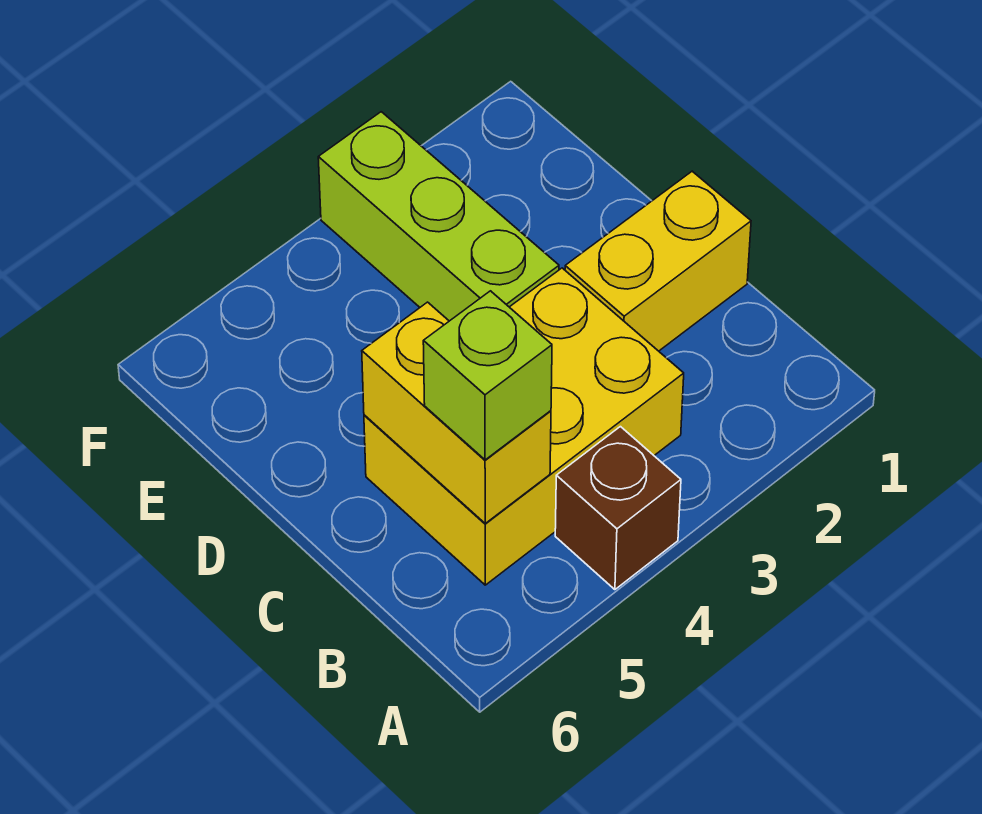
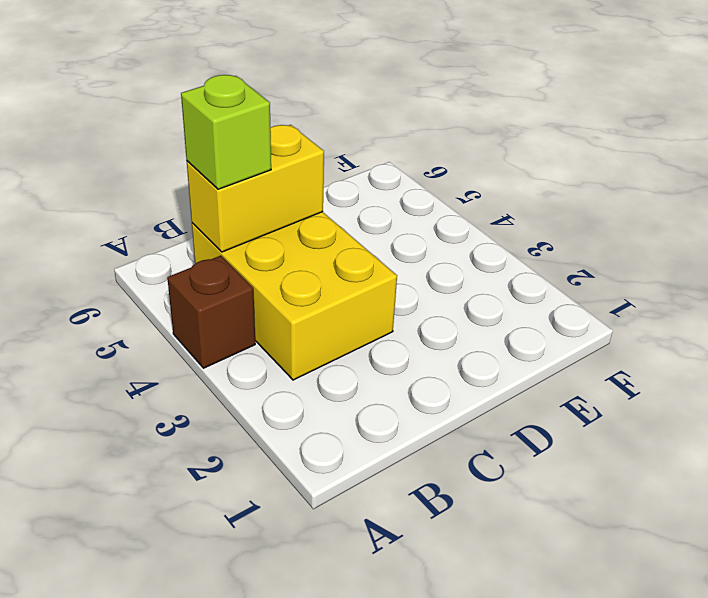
none -> yellow brick C1:C2 level 1
none -> lime brick D3:F3 level 1

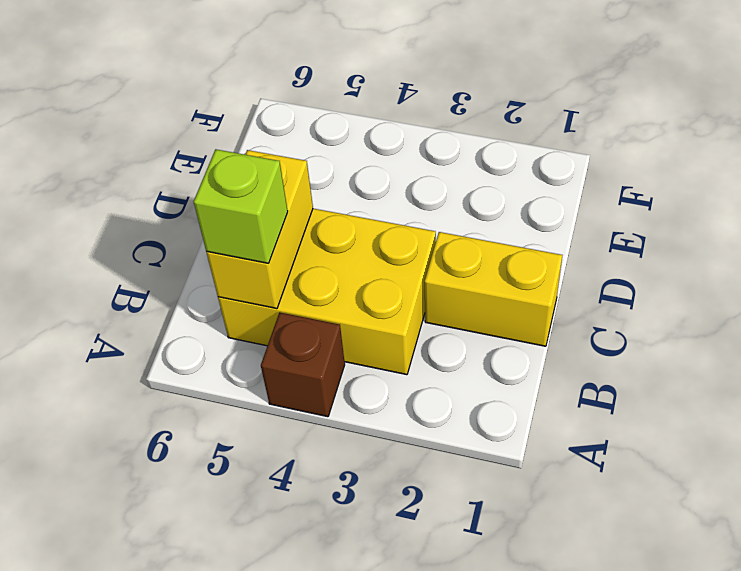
none -> lime brick D3:F3 level 1

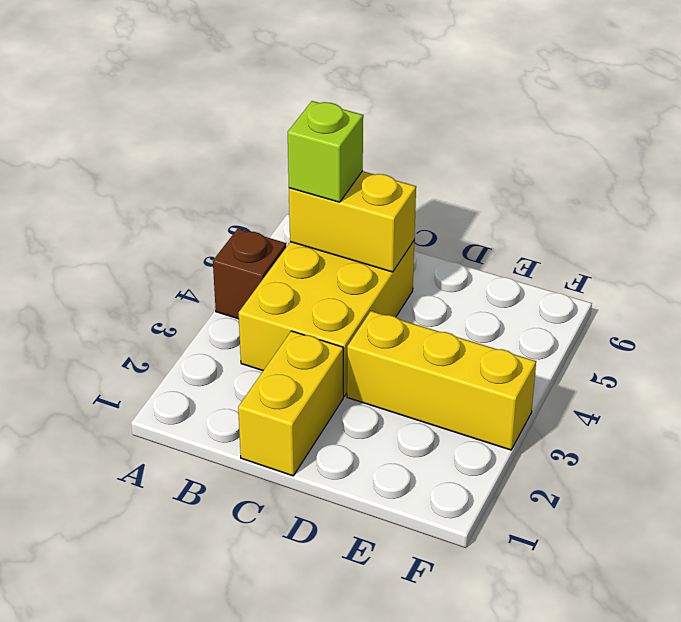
yellow brick D3:F3 level 1 -> lime brick D3:F3 level 1

